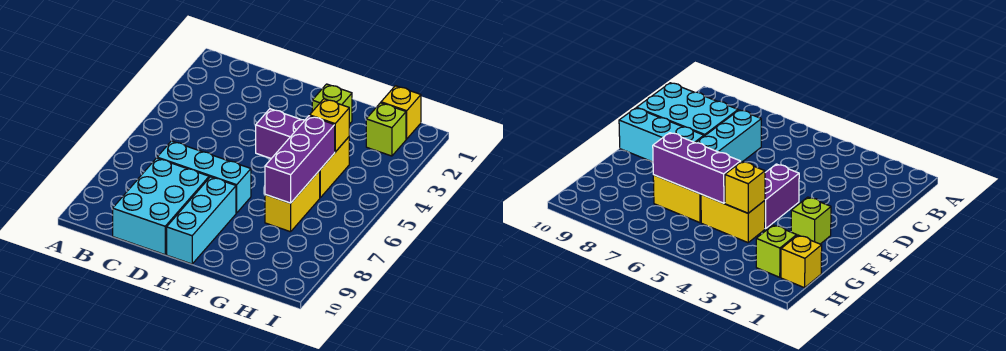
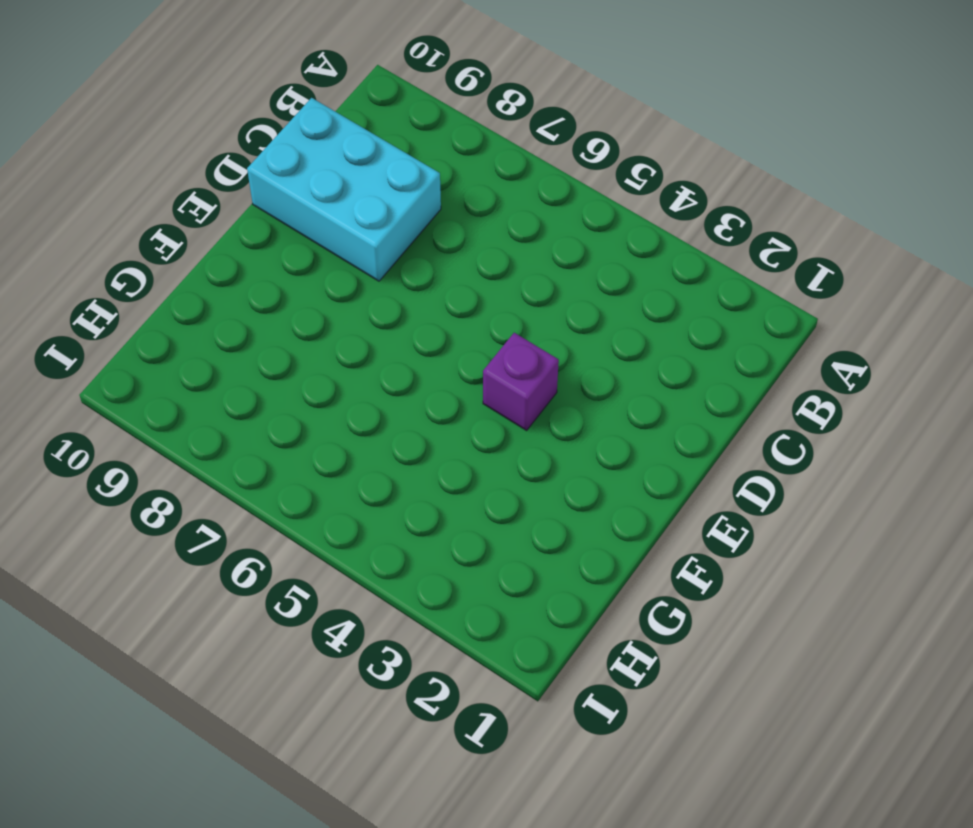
purple brick E4 level 1 -> purple brick E4:F4 level 1
none -> cyan brick C7:E7 level 1
none -> cyan brick E8:E10 level 1

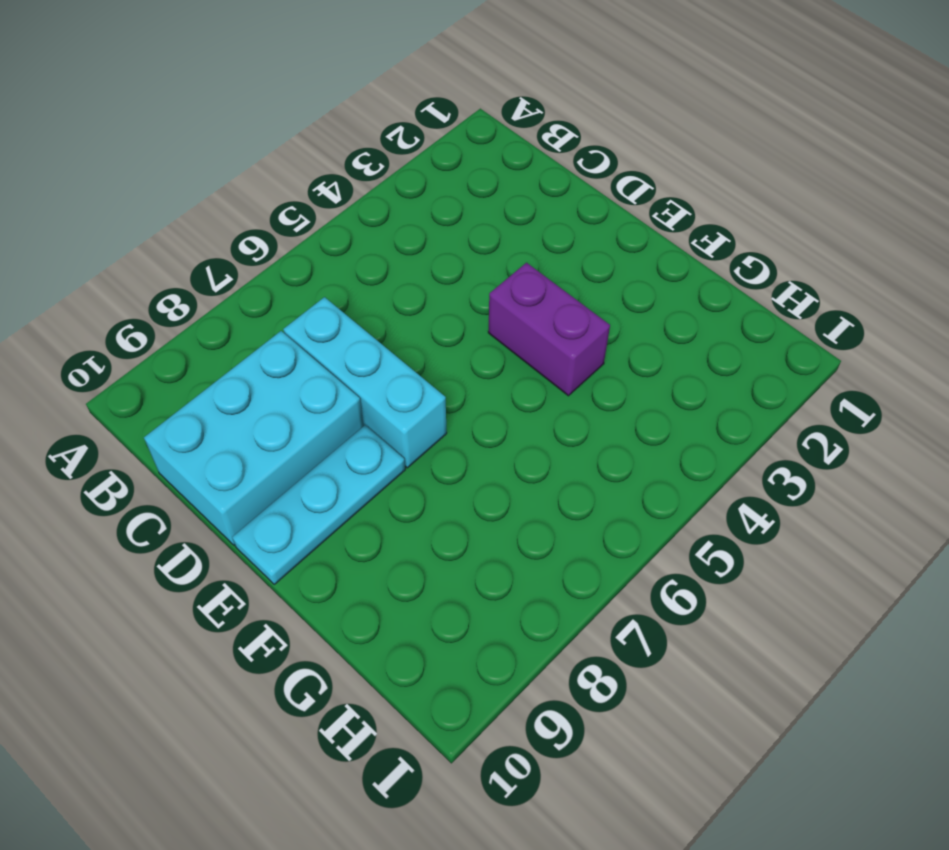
cyan plate E8:E10 level 1 -> cyan brick E8:E10 level 1
none -> lime brick F2 level 1
none -> yellow brick G4:G5 level 1

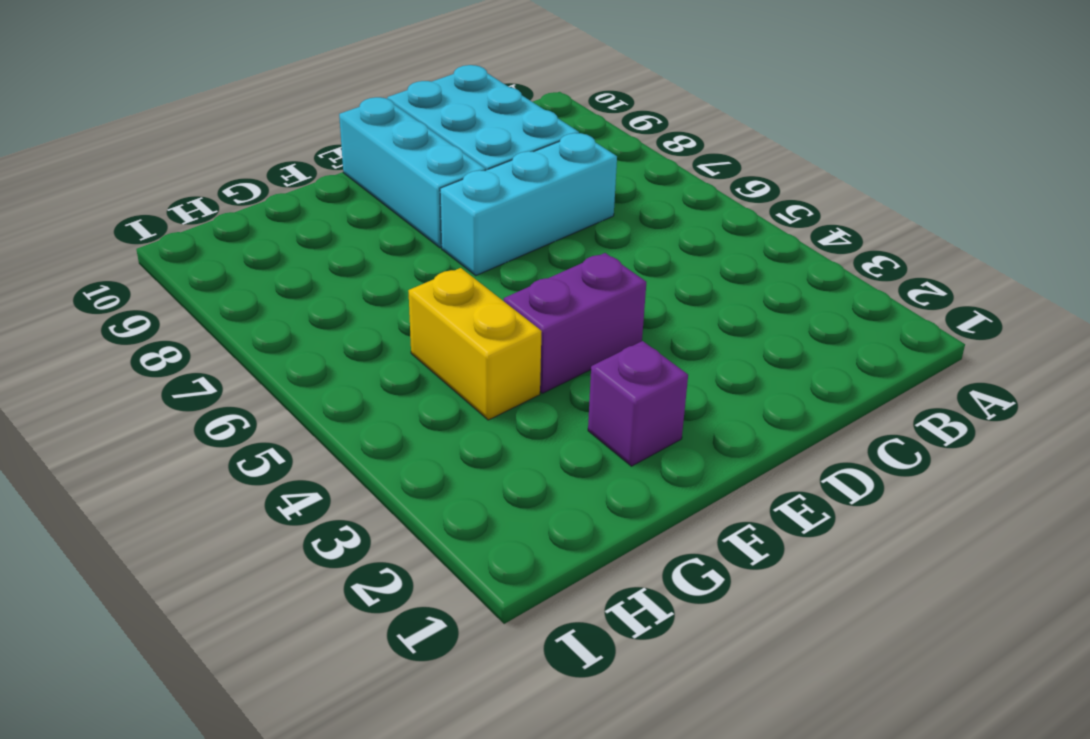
purple brick F2 level 1 -> lime brick F2 level 1
none -> yellow brick G6:G7 level 1
none -> yellow brick H1 level 1

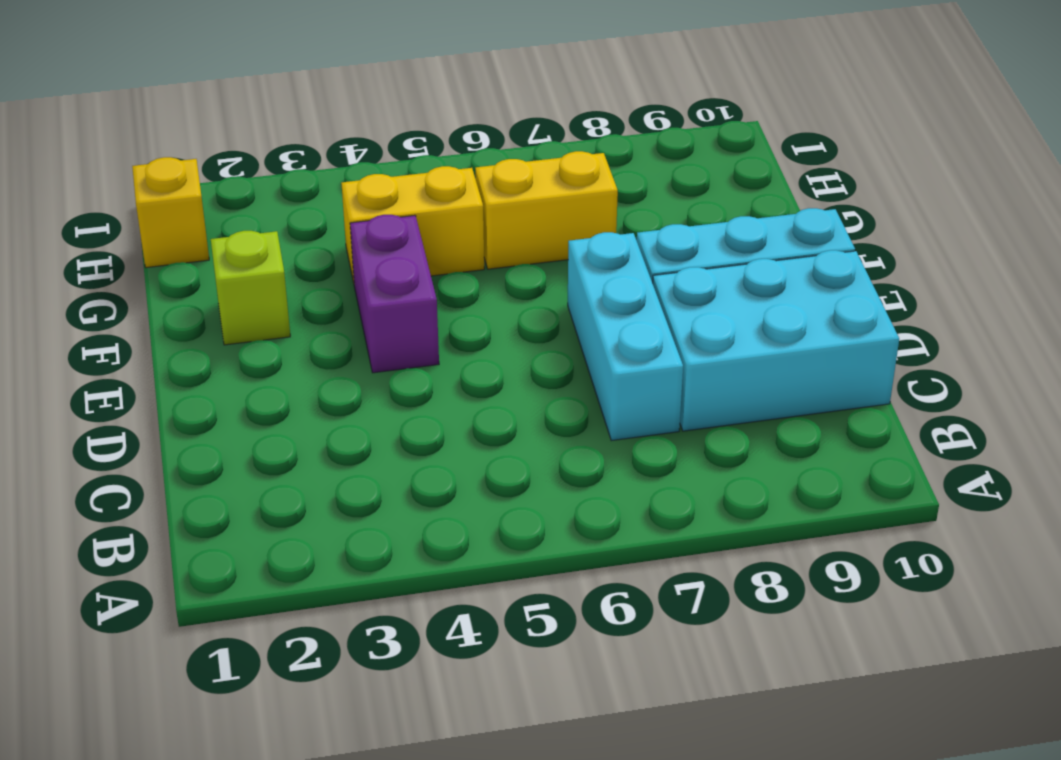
none -> lime brick H2 level 1
none -> yellow brick G4 level 2

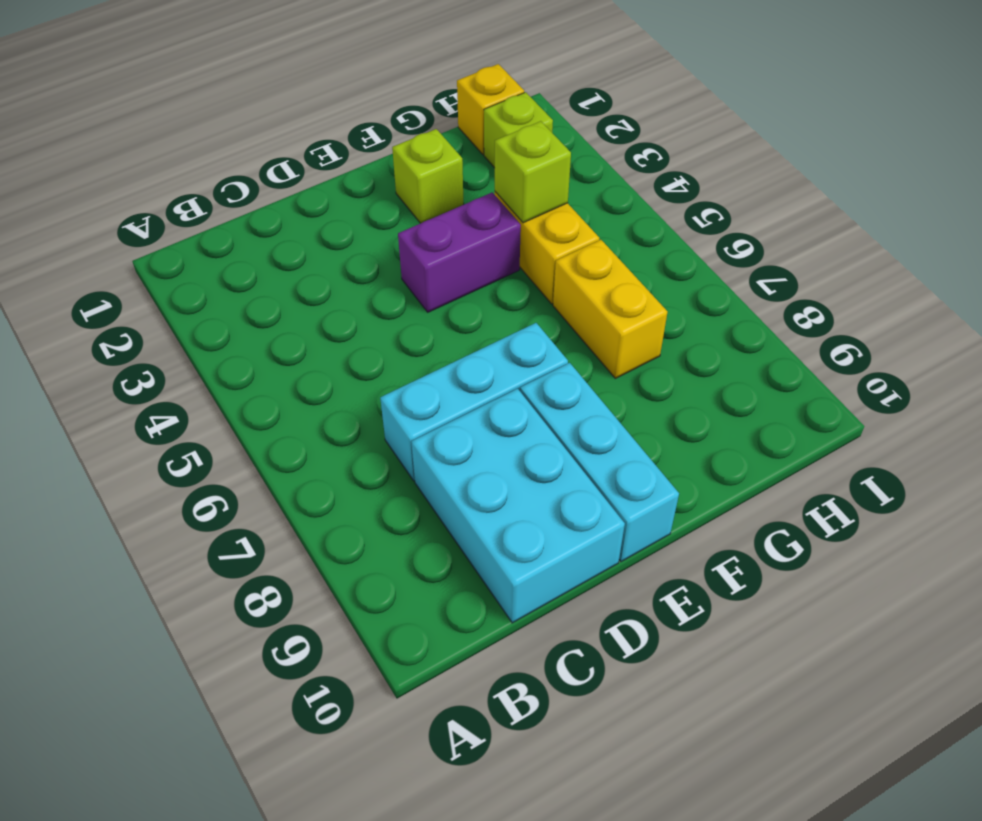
lime brick G4 level 2 -> yellow brick G4 level 2
none -> purple brick G5:G7 level 2

